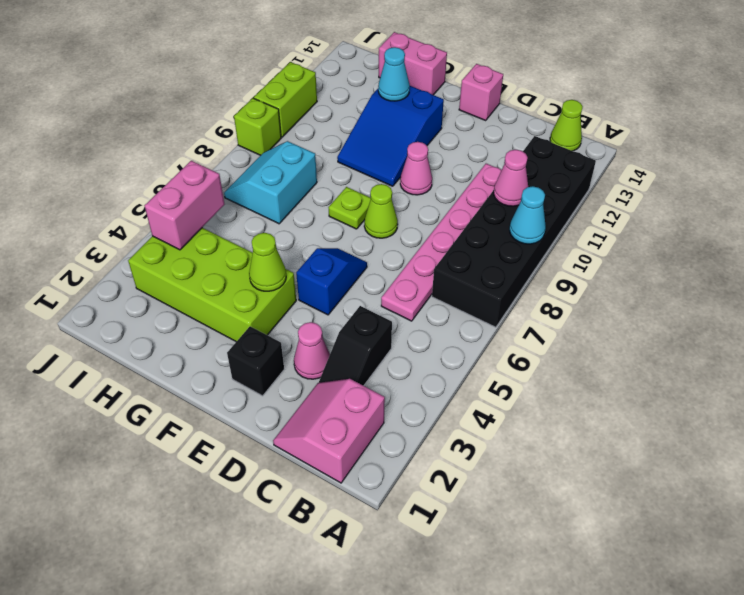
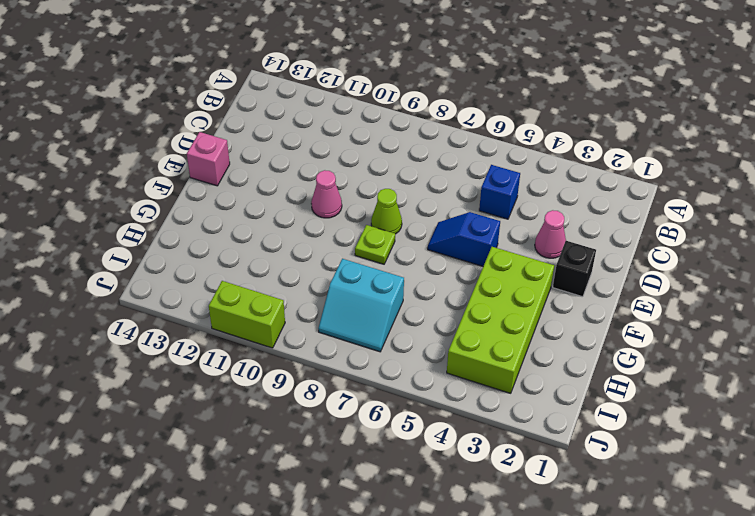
blue brick C5 level 1 -> none
none -> black brick A7:B12 level 1
none -> pink slope B1:C2 level 1 top B
none -> lime cone B14 level 1

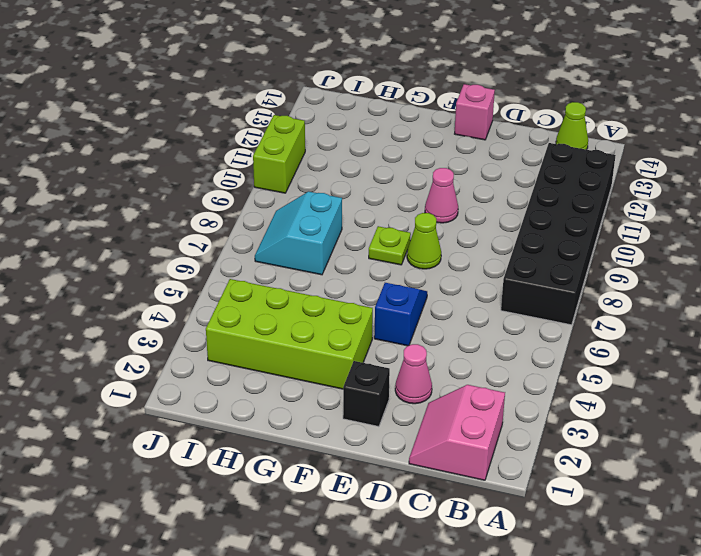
none -> black slope C3:C4 level 1 top 4
none -> pink plate C6:C11 level 1
none -> blue slope F10:G12 level 1 top 12

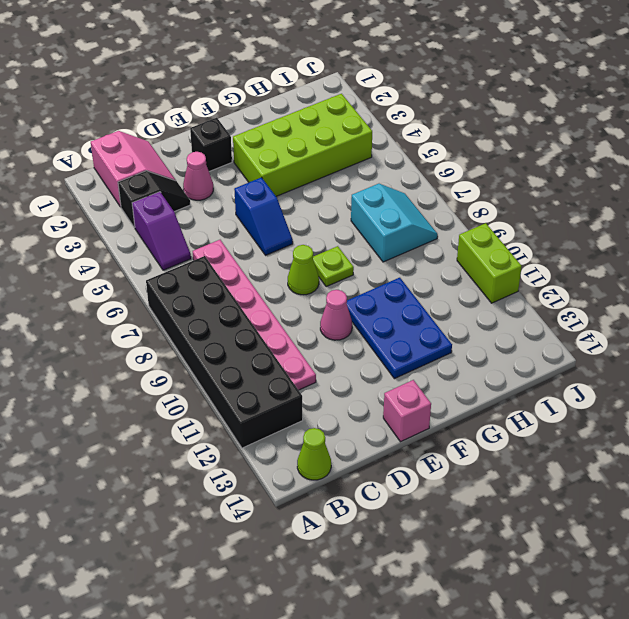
black slope B3:C3 level 1 top B -> black slope C3:C4 level 1 top 4
purple slope B4:B5 level 1 top 4 -> none
blue plate F10:G12 level 1 -> blue slope F10:G12 level 1 top 12
none -> pink brick G14:H14 level 1
none -> lime brick J9 level 1
none -> cyan cone A9 level 2

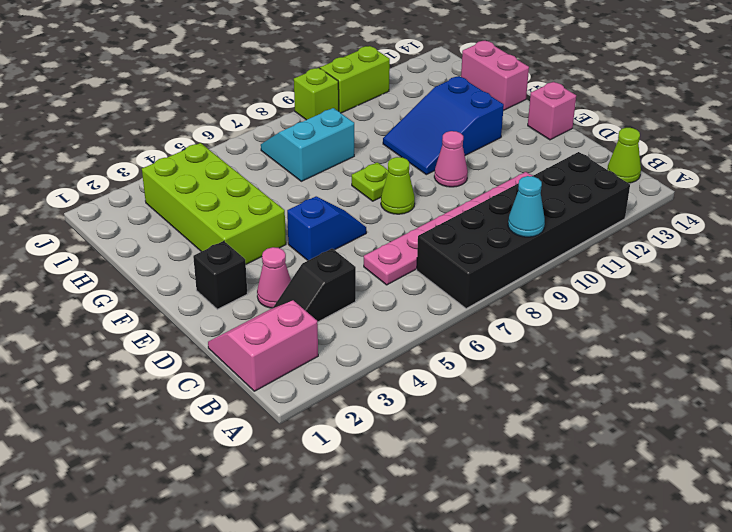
none -> pink cone B10 level 2
none -> lime cone F4 level 2
none -> cyan cone G12 level 2

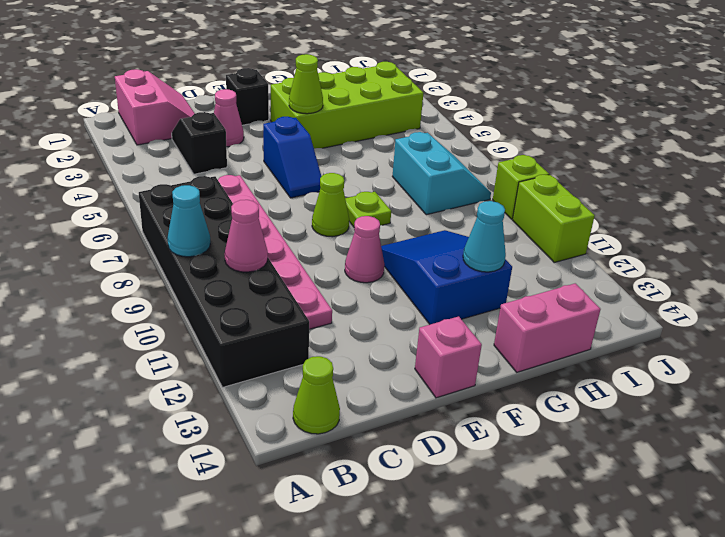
none -> pink brick I4:I5 level 2

